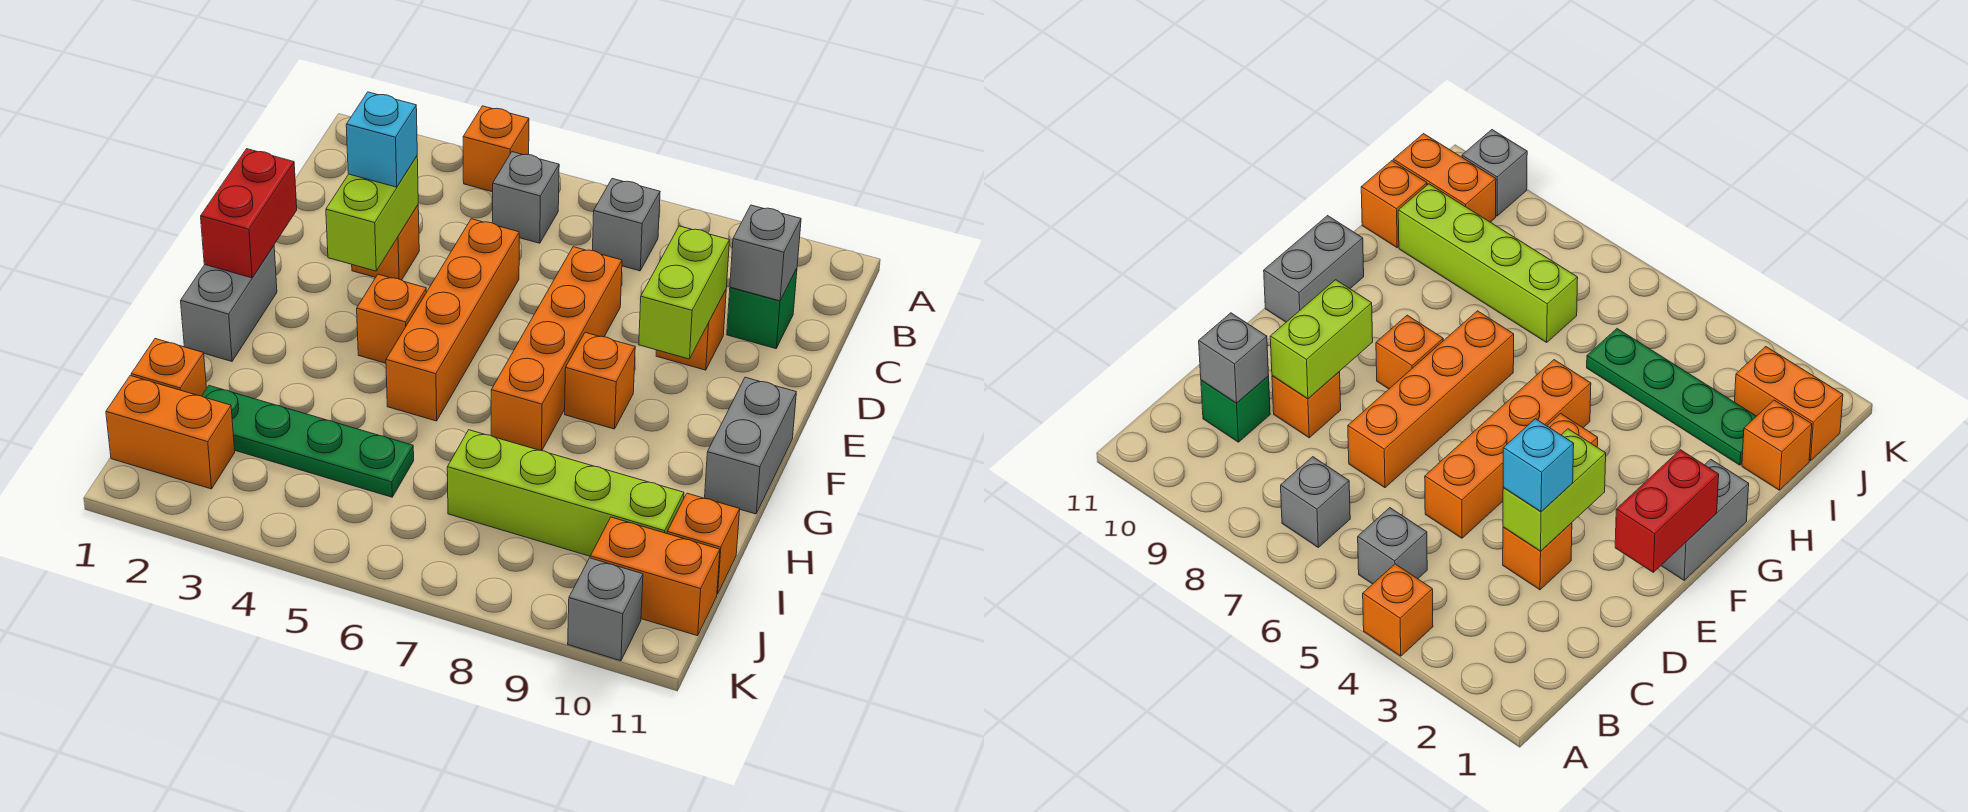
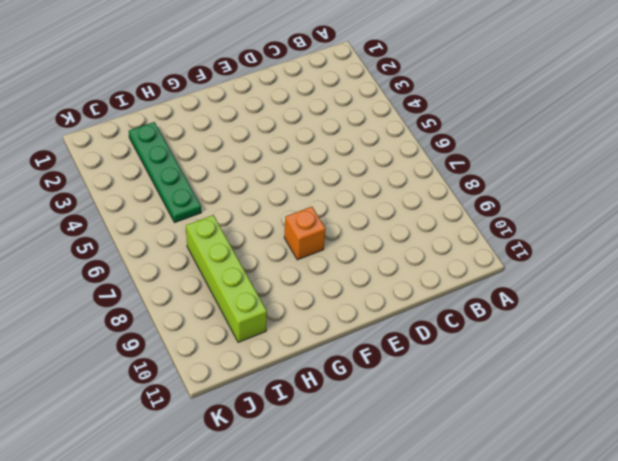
none -> orange brick A4 level 1
none -> grey brick B5 level 1
none -> grey brick B7 level 1

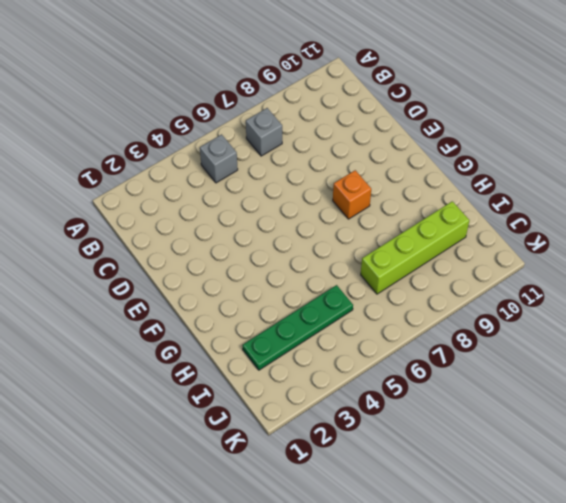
none -> orange brick A4 level 1
none -> green brick C10 level 1
none -> orange brick D3 level 1

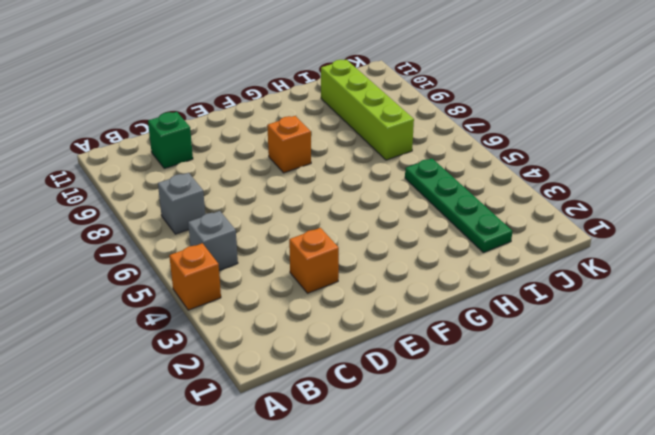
none -> orange brick D5:G5 level 1
none -> orange brick D7:G7 level 1
none -> orange brick D9 level 1

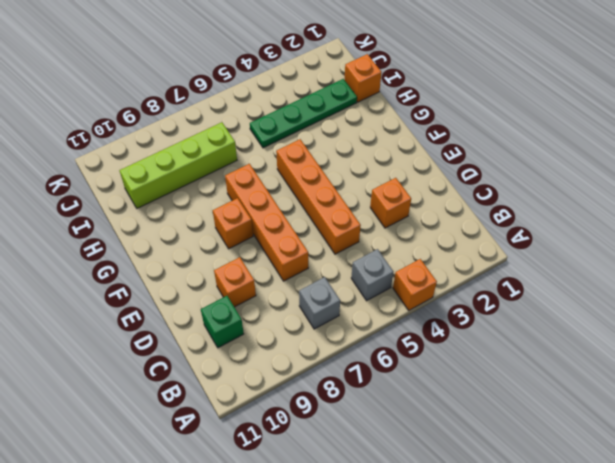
none -> grey brick F1:G1 level 1
none -> orange brick F4 level 1
none -> grey brick F11:G11 level 1

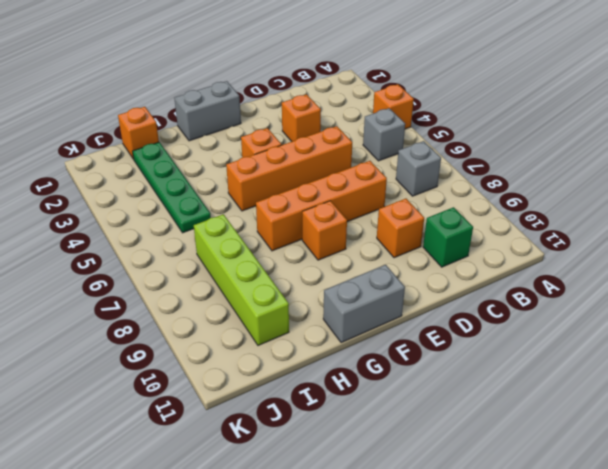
none -> orange brick I11 level 1
none -> orange brick J1:J2 level 1
none -> orange brick J10:J11 level 1

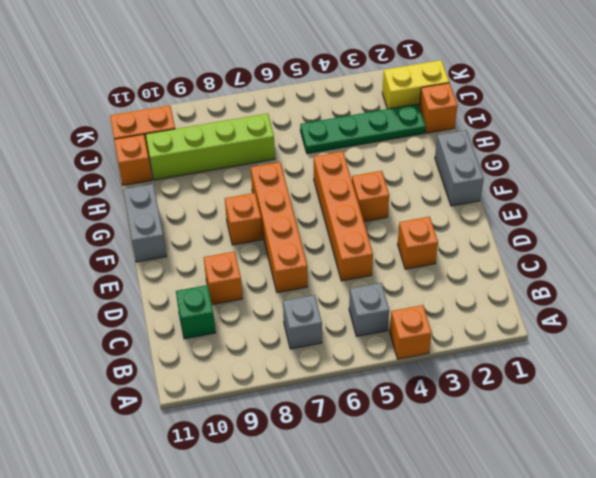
yellow brick J1:J2 level 1 -> orange brick J1:J2 level 1
none -> grey brick K10 level 1
none -> grey brick C10 level 2
none -> lime brick D3:E3 level 2

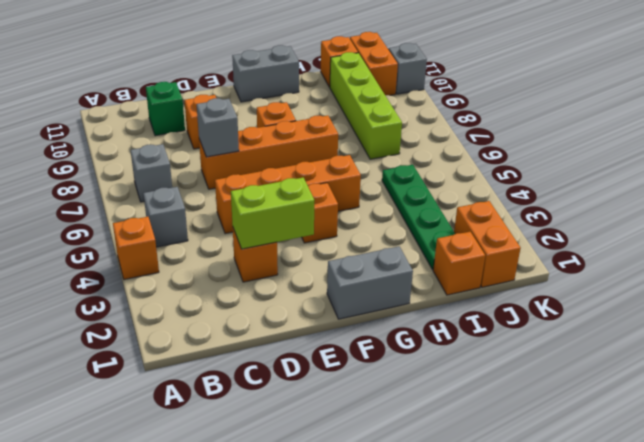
grey brick D7 level 2 -> grey brick C10 level 2
none -> lime brick D9:E9 level 2
none -> red brick E1:F1 level 2
none -> cyan brick D3 level 3

